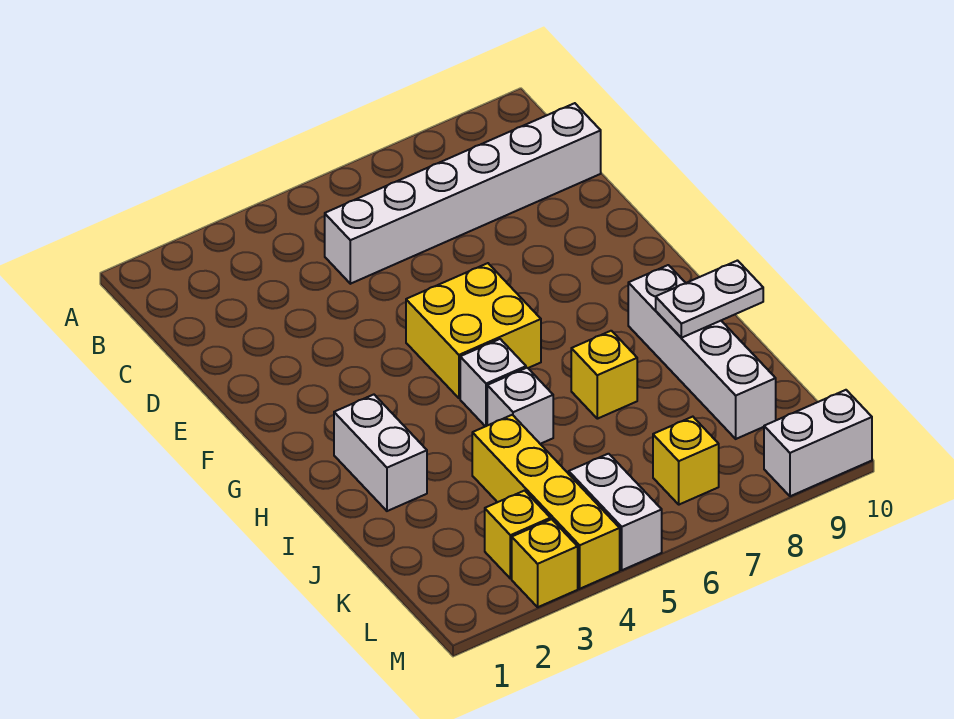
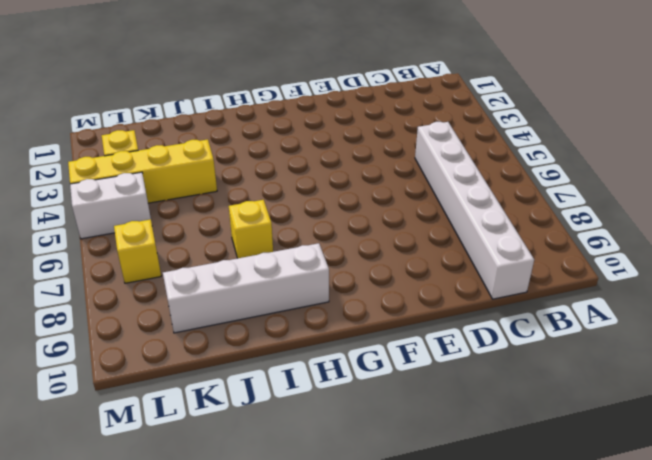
none -> yellow brick F5:G6 level 1
none -> white brick H2:I2 level 1
none -> white brick H5 level 1

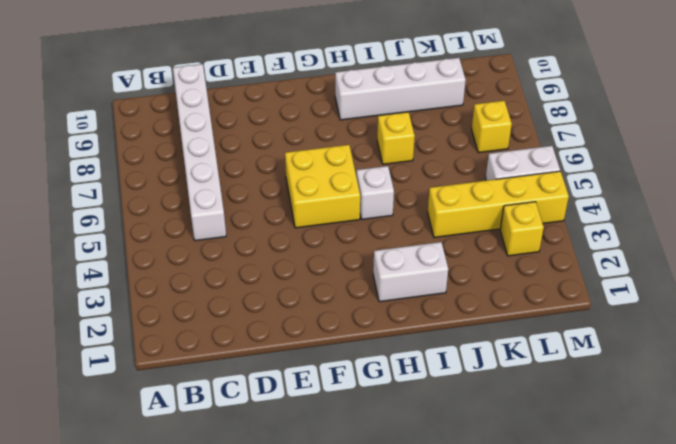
none -> white brick I5 level 1
none -> yellow brick M3 level 1
none -> white brick M9:M10 level 1

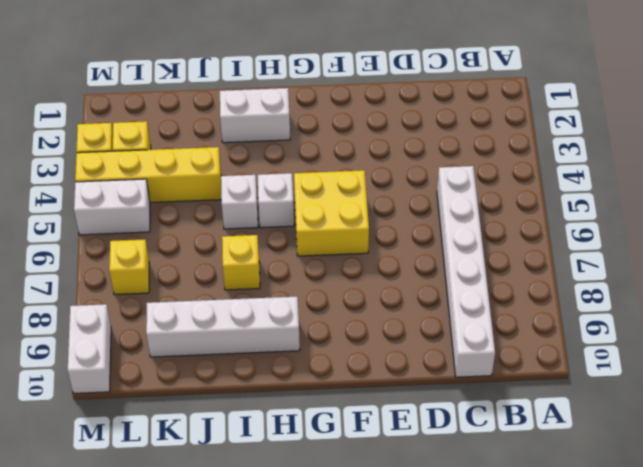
none -> white plate I9:I10 level 2

